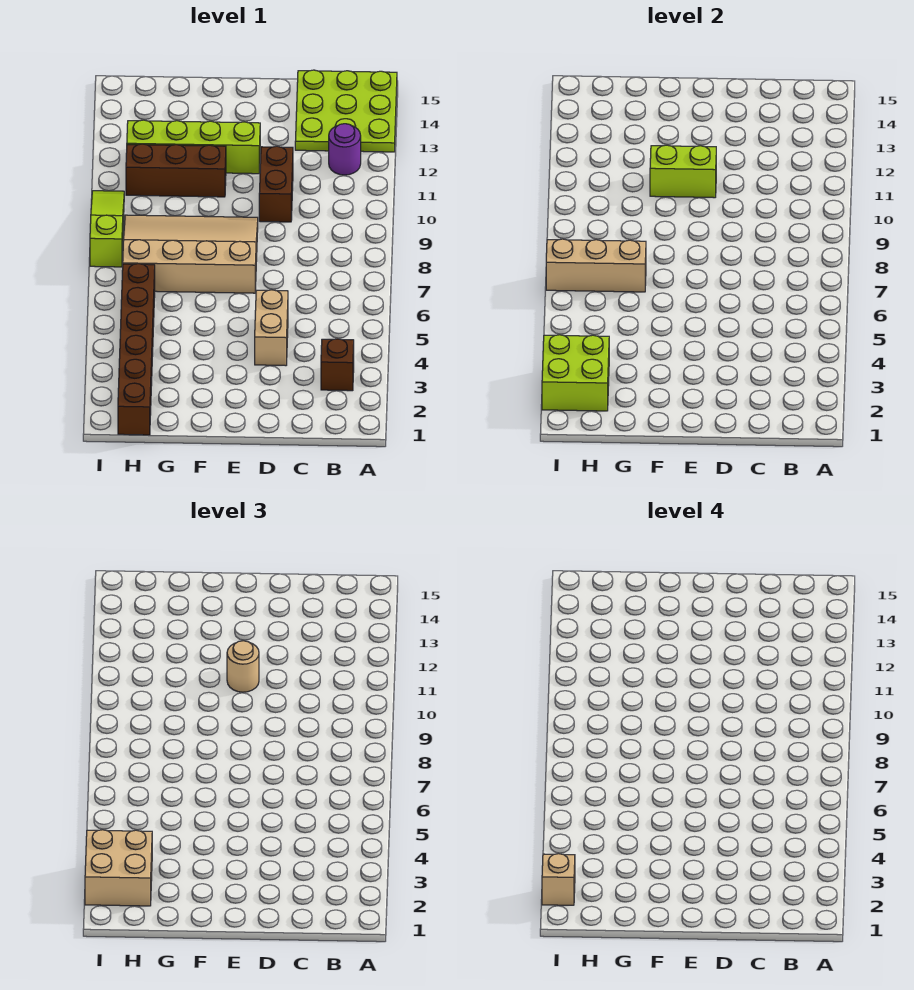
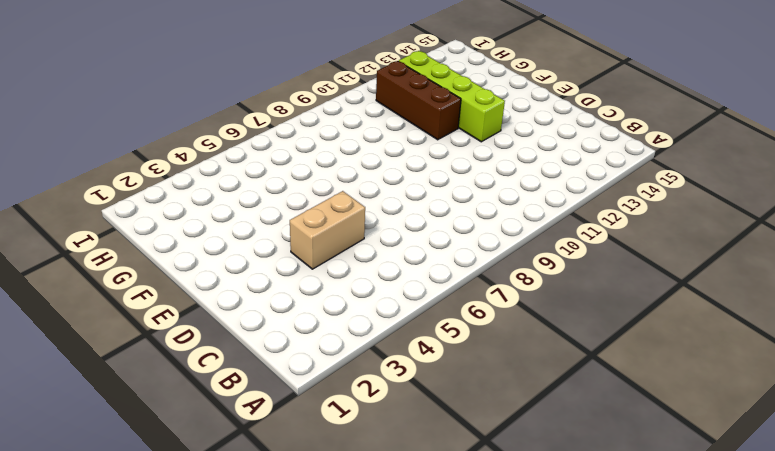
none -> lime plate A13:C15 level 1
none -> brown brick B3 level 1
none -> purple round brick B12 level 1

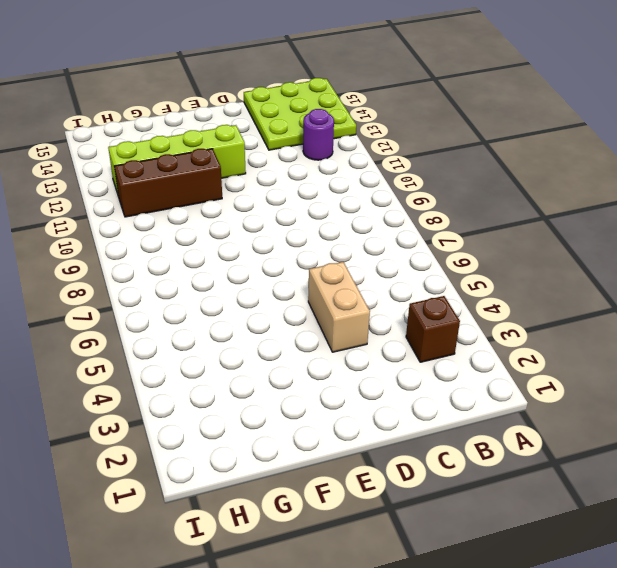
none -> brown brick D10:D11 level 1
none -> tan slope E7:H9 level 1 top 7
none -> brown brick H1:H6 level 1

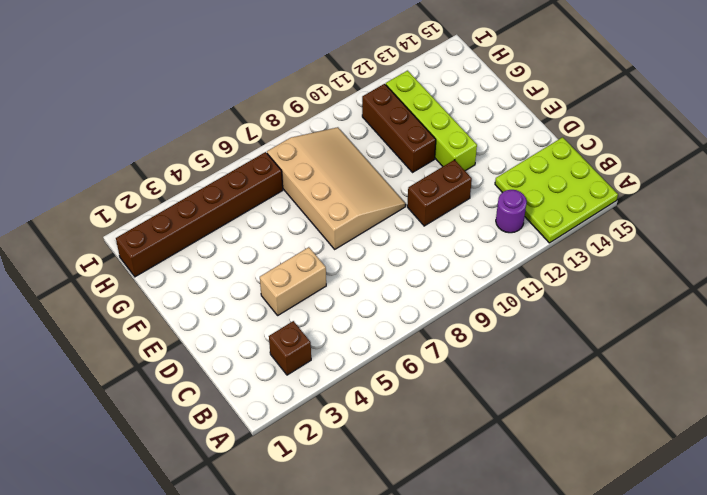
none -> lime slope I8:I10 level 1 top 8
none -> lime brick E11:F11 level 2
none -> tan brick G7:I7 level 2

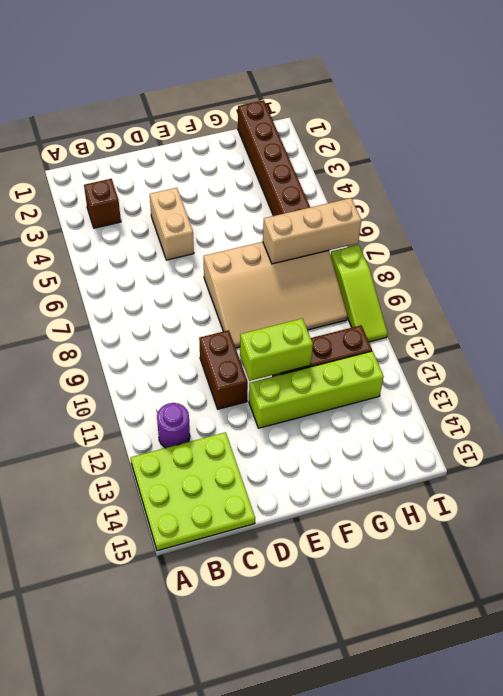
none -> lime brick H2:I3 level 2
none -> tan round brick E11 level 3
none -> tan brick H2:I3 level 3

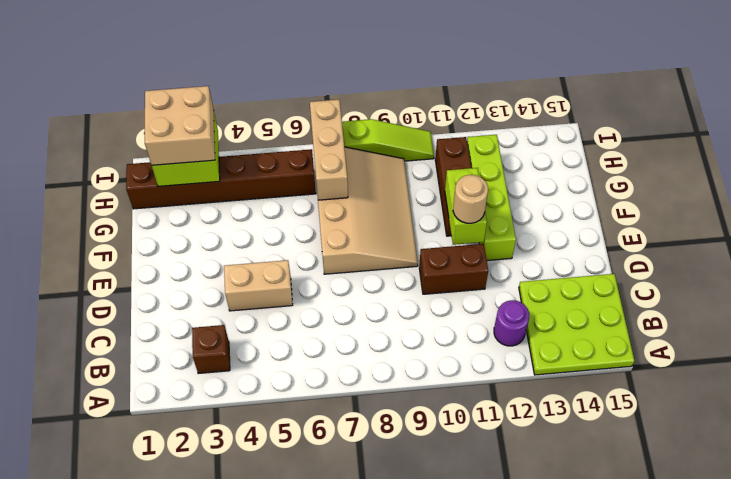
none -> tan brick I2 level 4

